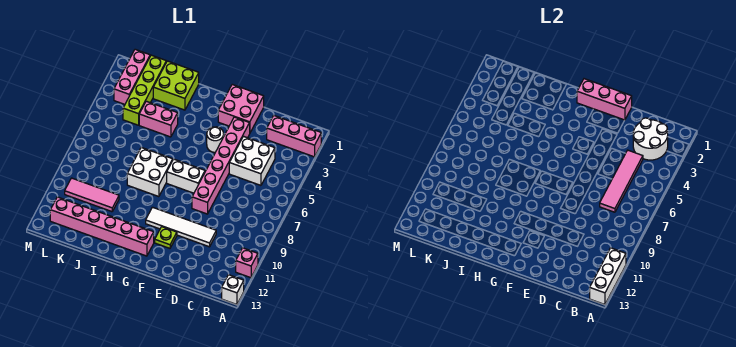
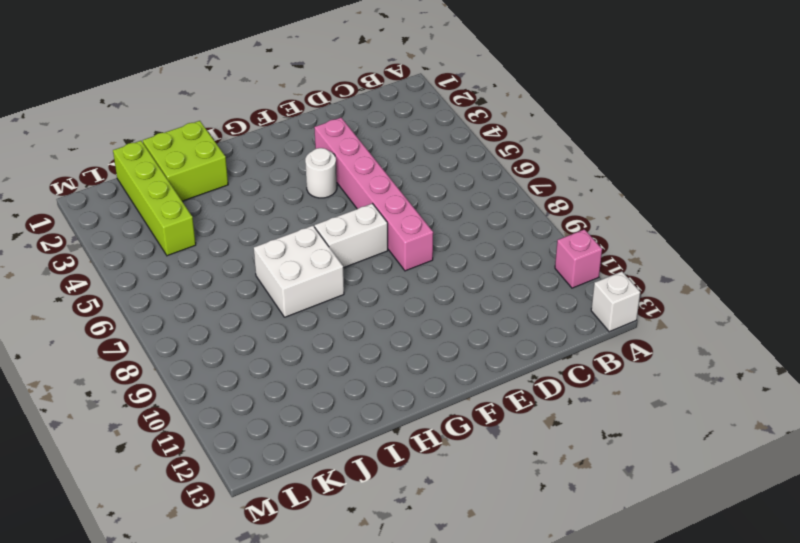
none -> pink brick A2:C2 level 1
none -> white brick C4:D5 level 1
none -> white tile D10:G10 level 1

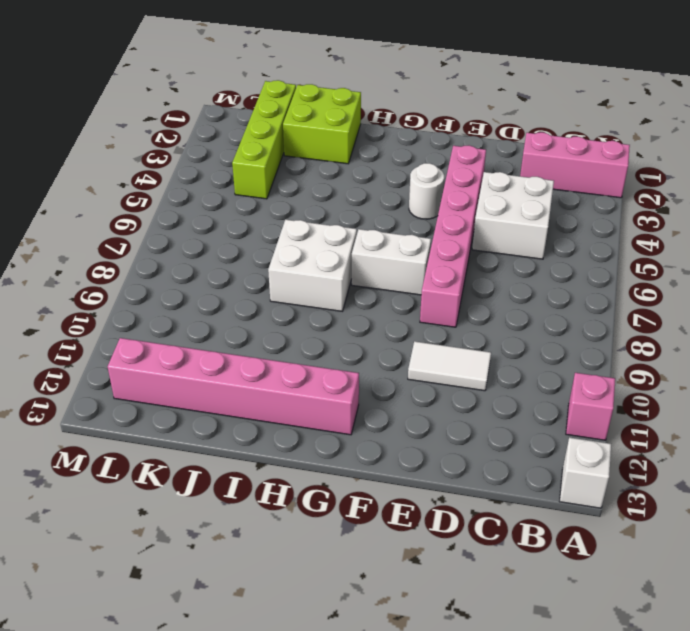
white tile D10:E10 level 1 -> white tile D10:G10 level 1
none -> pink brick E1:F2 level 1
none -> lime plate F11 level 1
none -> pink brick I4:J4 level 1

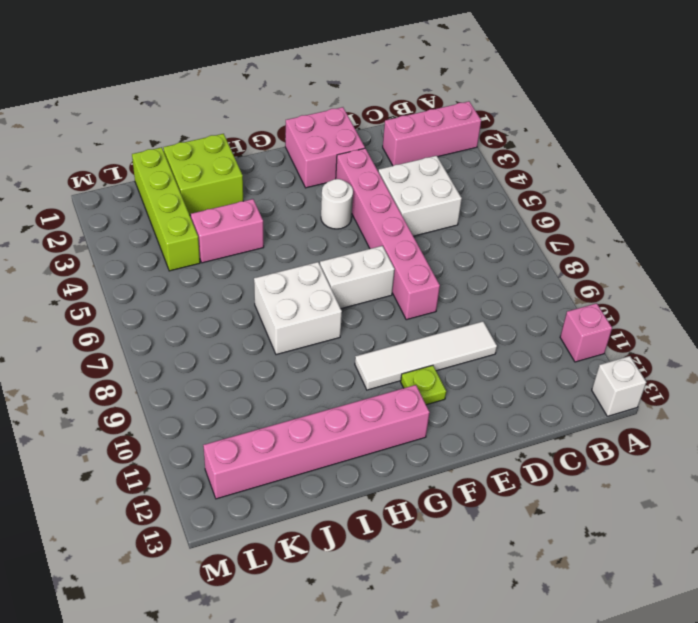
none -> pink tile J10:L10 level 1
none -> pink brick L1:L3 level 1
none -> white brick A11:A13 level 2

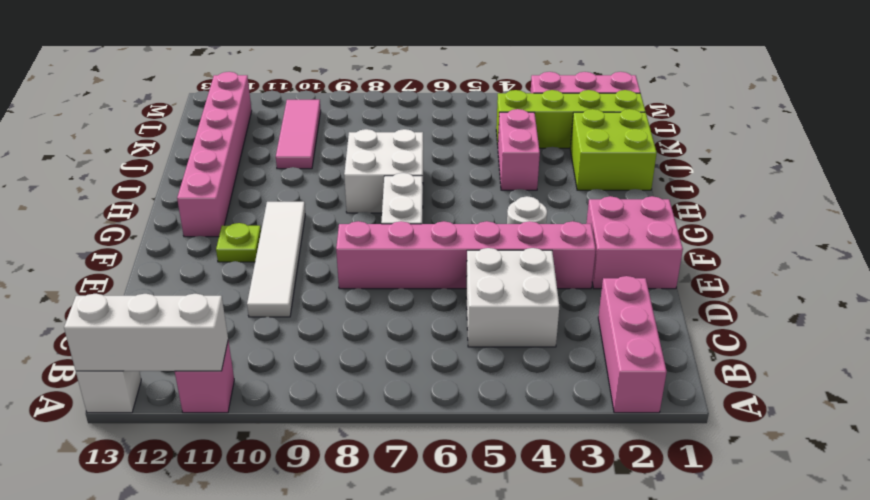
none -> white round brick B2:C3 level 2
none -> pink tile C4:C7 level 2
none -> pink brick E1:G1 level 2

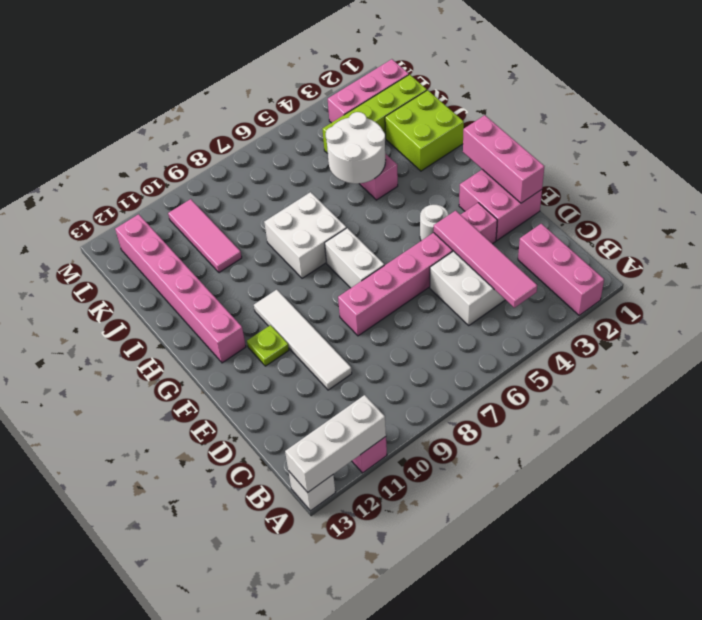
pink tile B4:E4 level 2 -> pink tile C4:C7 level 2
white round brick I4:J5 level 2 -> white round brick B2:C3 level 2

